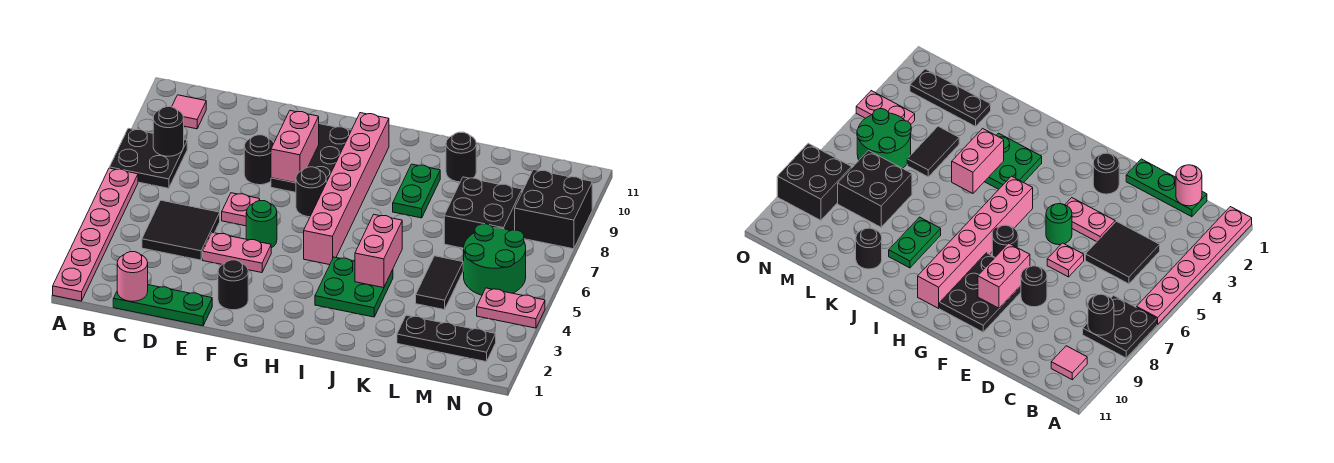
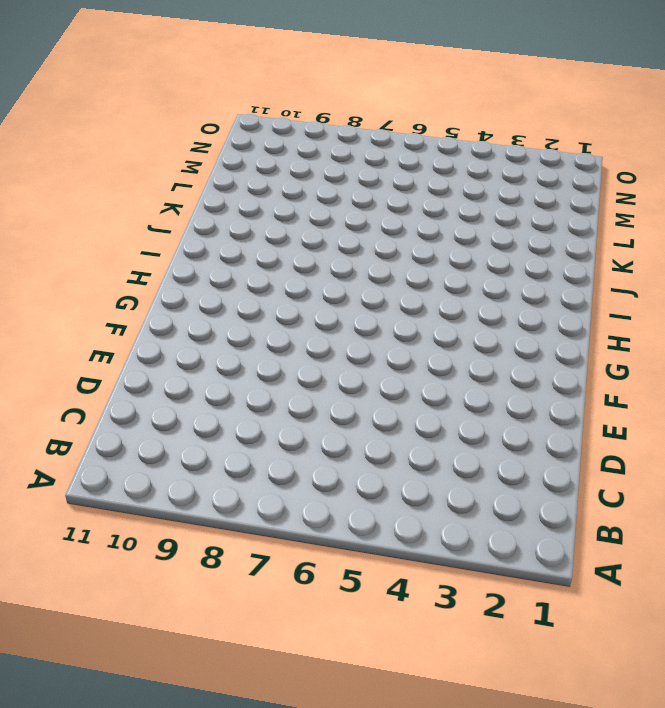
none -> pink plate A1:A6 level 1
none -> black plate A7:B8 level 1
none -> pink tile B10 level 1

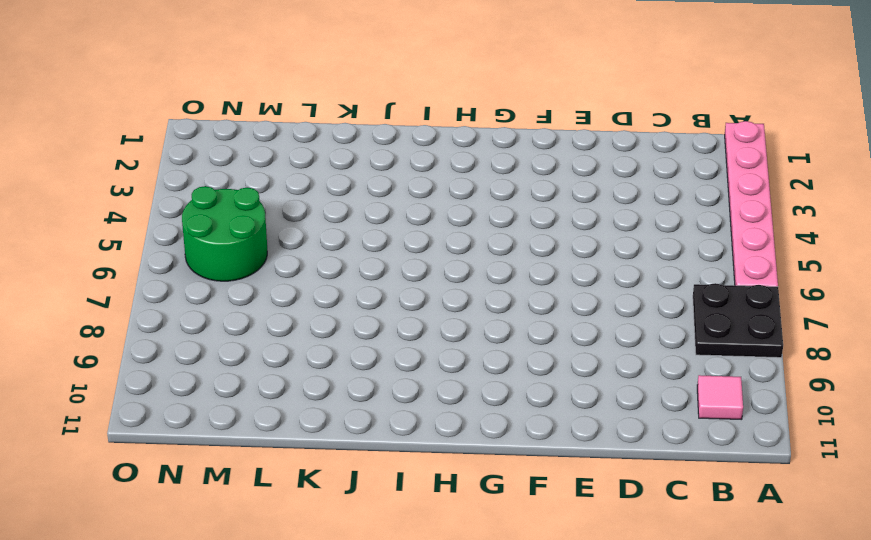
none -> green plate C1:E1 level 1
none -> black tile C4:D5 level 1
none -> pink plate E4:F4 level 1

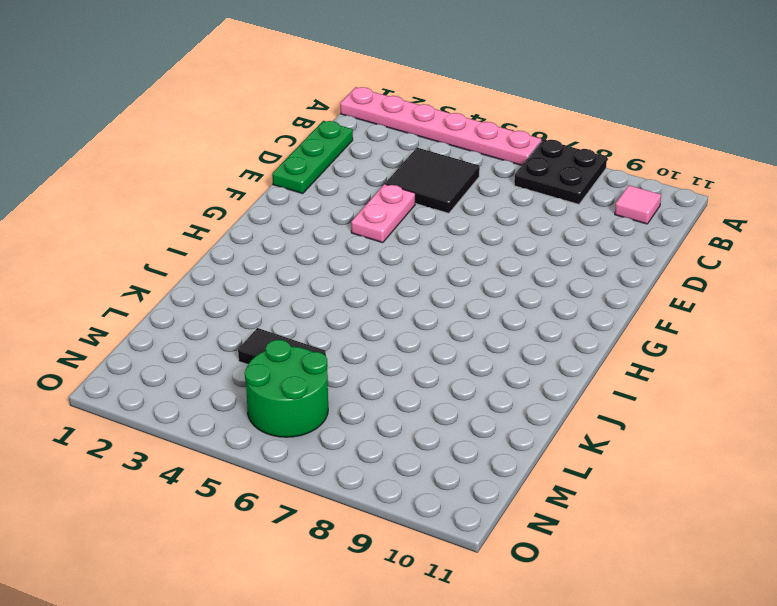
none -> pink plate E6 level 1
none -> black round brick E8 level 1
none -> black round brick F2 level 1

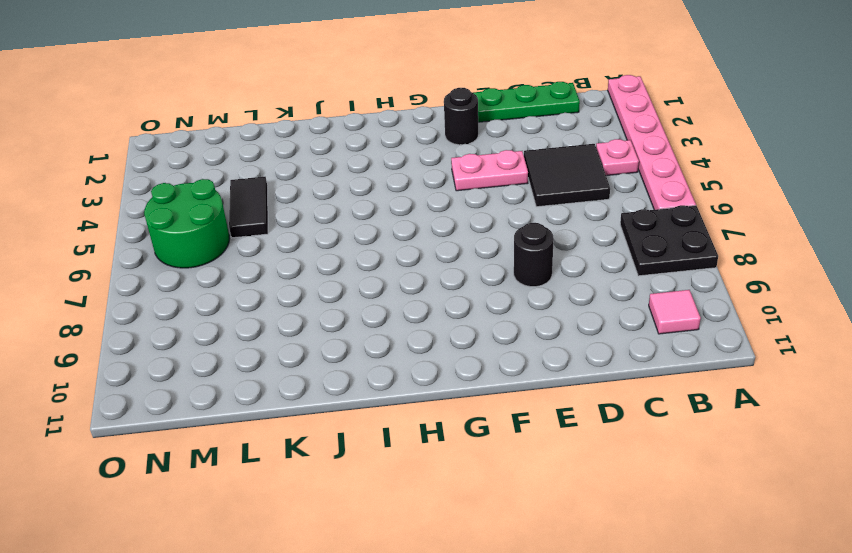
pink plate B4 level 1 -> pink plate E6 level 1
none -> green round brick F5 level 1
none -> black plate F8:G10 level 1
none -> black round brick G7 level 1

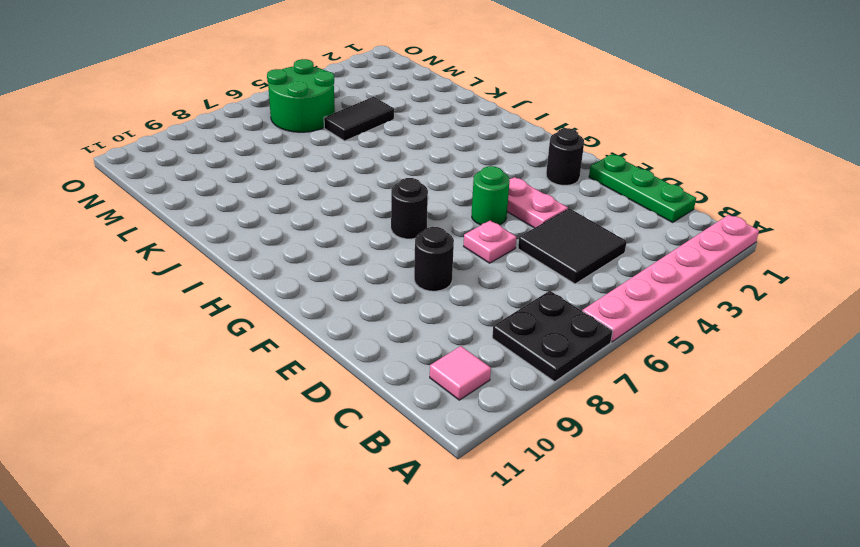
none -> black plate F8:G10 level 1
none -> pink brick H5:H10 level 1
none -> green plate I3:J4 level 1

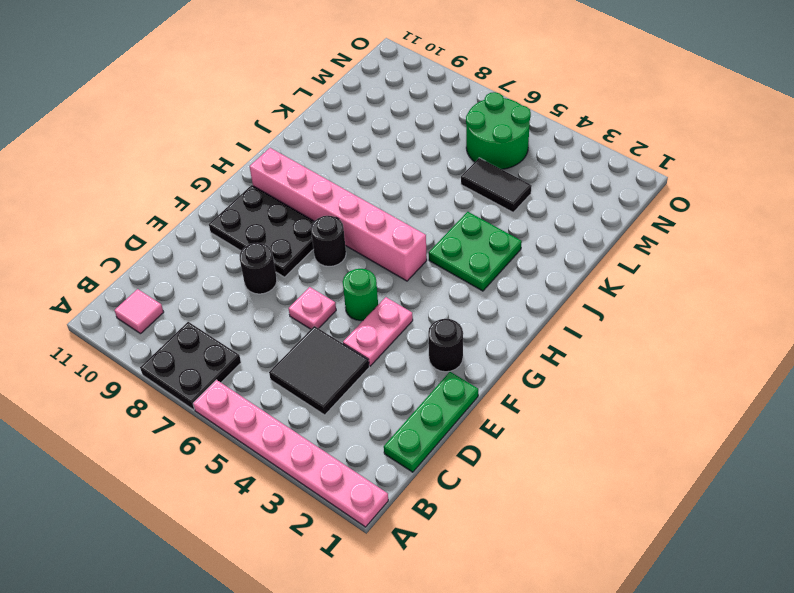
none -> green plate J8:J9 level 1
none -> black round brick K10 level 1
none -> black plate L2:N2 level 1

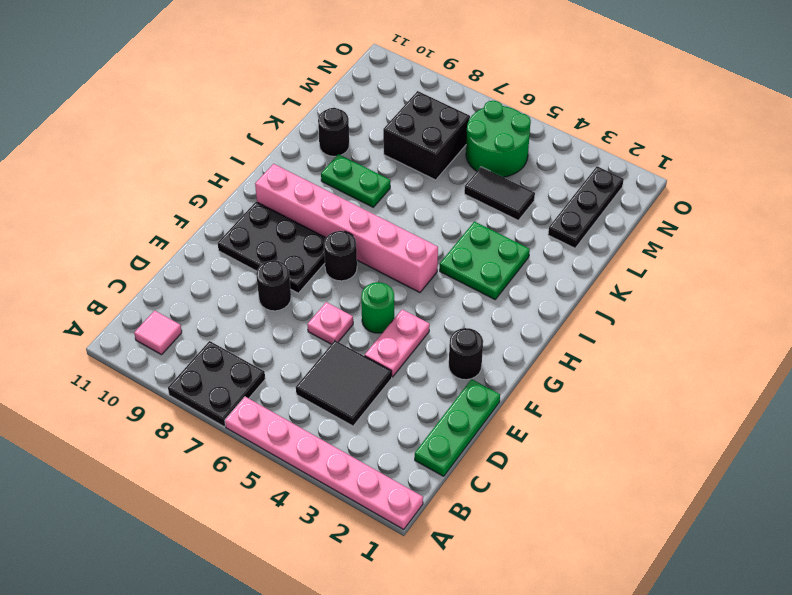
none -> pink plate N4:O4 level 1
none -> black brick N8:O9 level 1
none -> black round brick B8 level 2

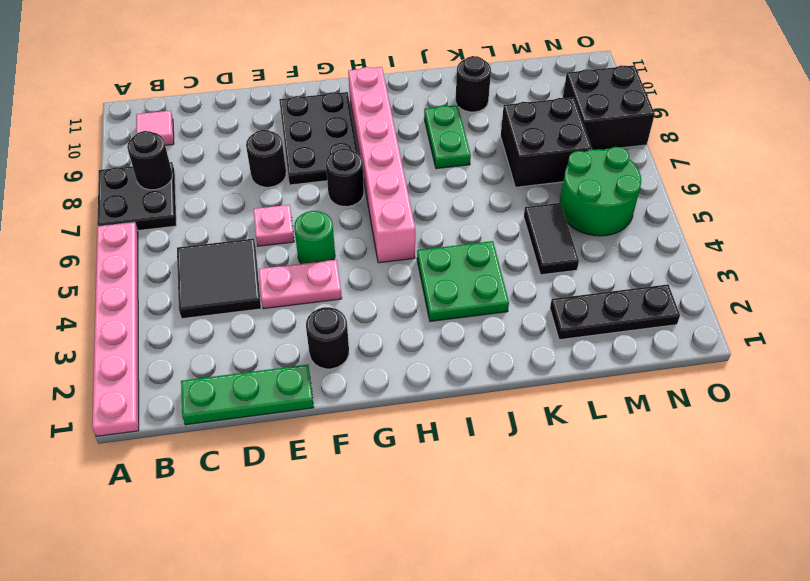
none -> pink plate N4:O4 level 1
none -> pink round brick C1 level 2
none -> pink brick F8:F9 level 2

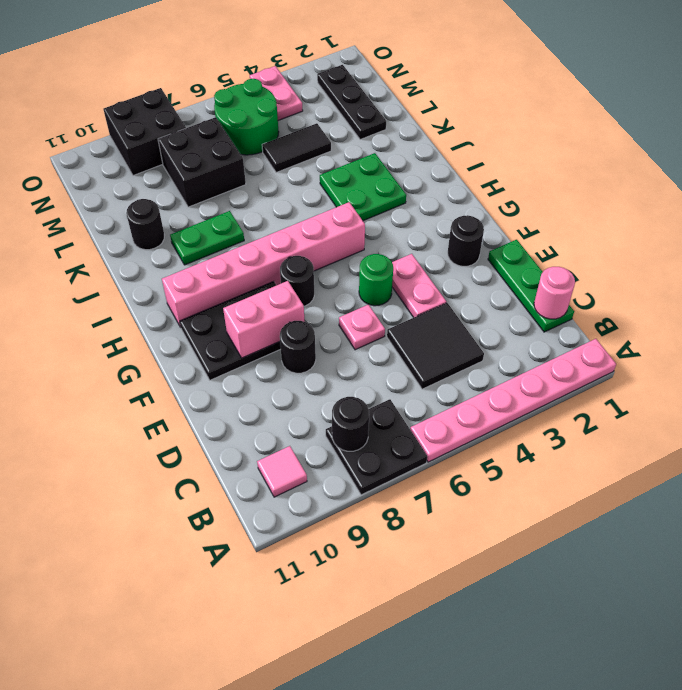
none -> pink brick J4:J5 level 2

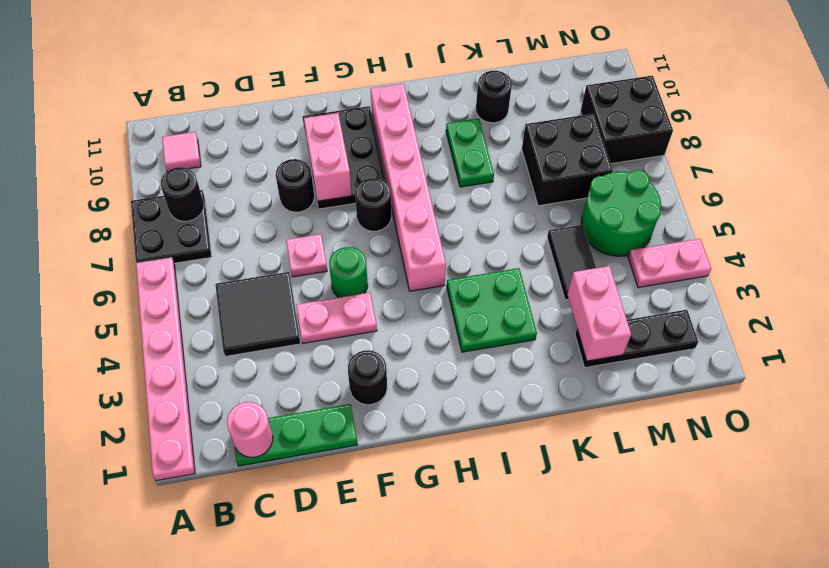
pink brick L2:L3 level 2 -> pink brick J4:J5 level 2

